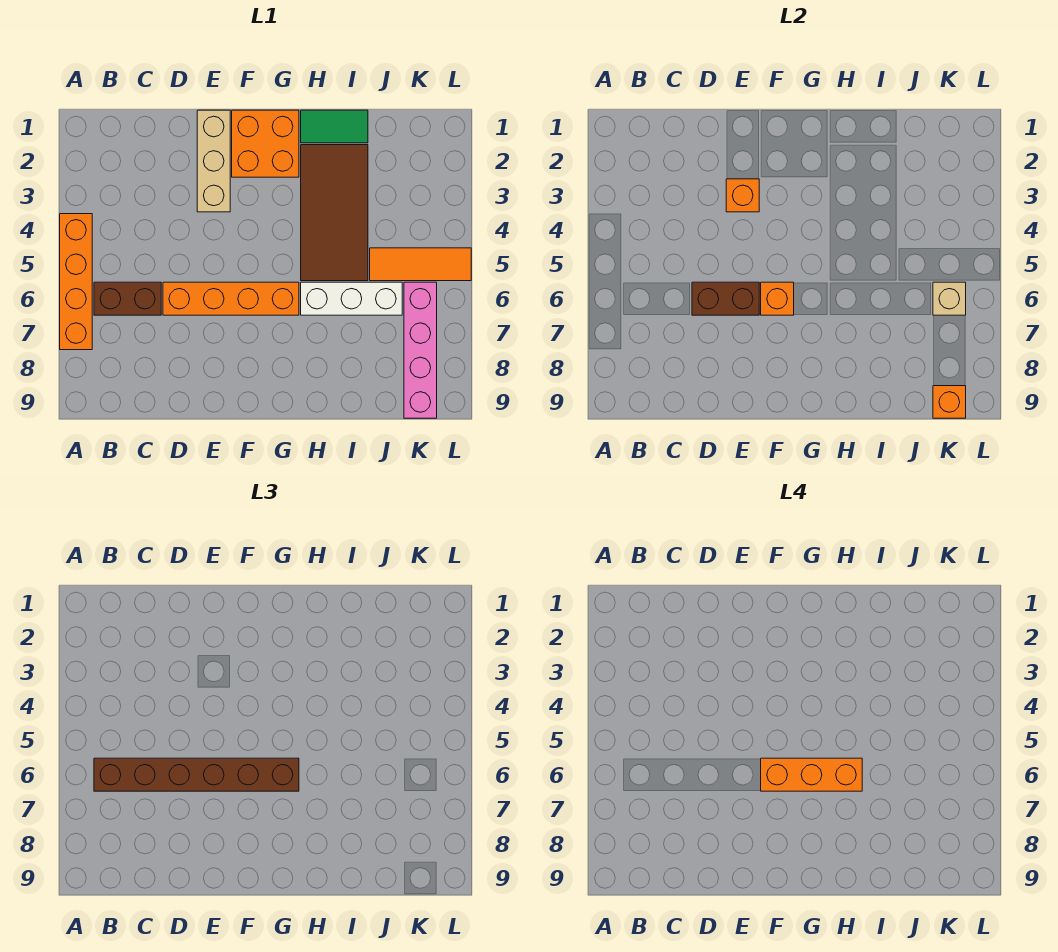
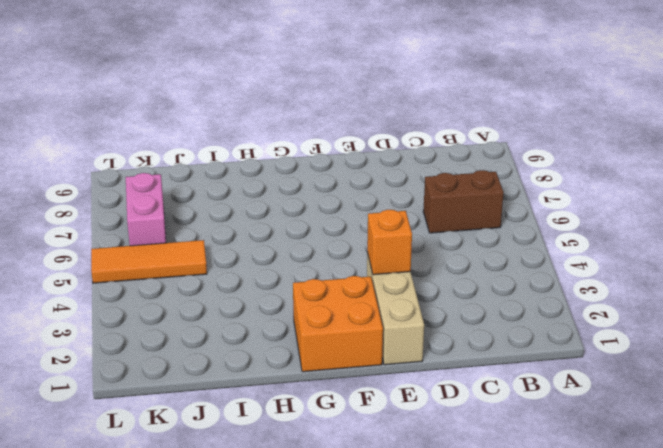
pink brick K6:K7 level 1 -> pink brick K6:K9 level 1
none -> orange brick A4:A7 level 1
none -> orange brick D6:G6 level 1
none -> green tile H1:I1 level 1

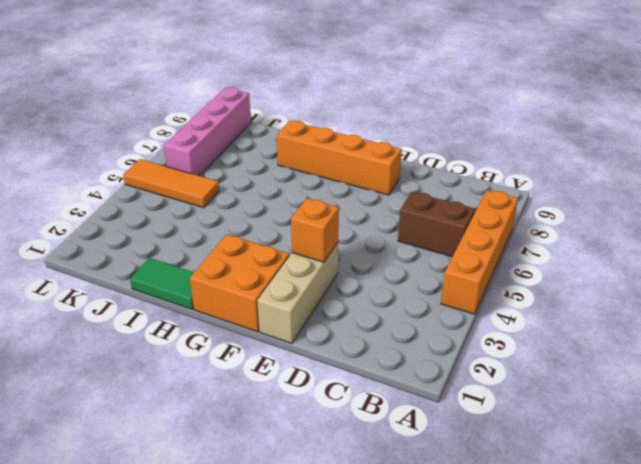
orange brick E8:H8 level 1 -> orange brick D6:G6 level 1
none -> brown tile H2:I5 level 1
none -> white brick H6:J6 level 1
none -> brown brick D6:E6 level 2

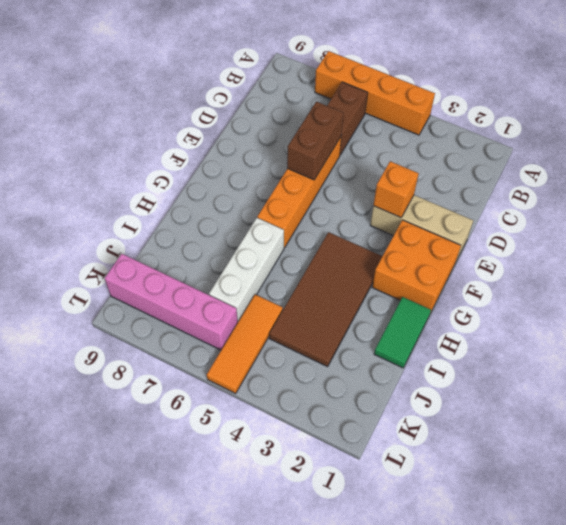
brown tile G3:J4 level 1 -> brown tile H2:I5 level 1
none -> orange brick F6 level 2
none -> tan brick K6 level 2
none -> orange brick K9 level 2

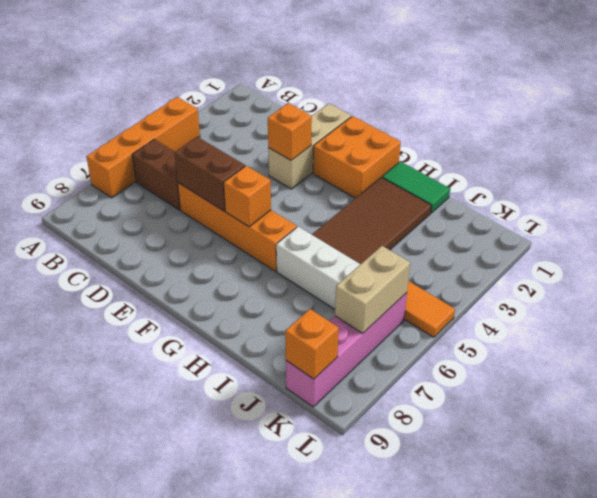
tan brick K6:K7 level 2 -> tan brick K6 level 2
none -> brown brick B6:G6 level 3
none -> orange brick F6:H6 level 4

